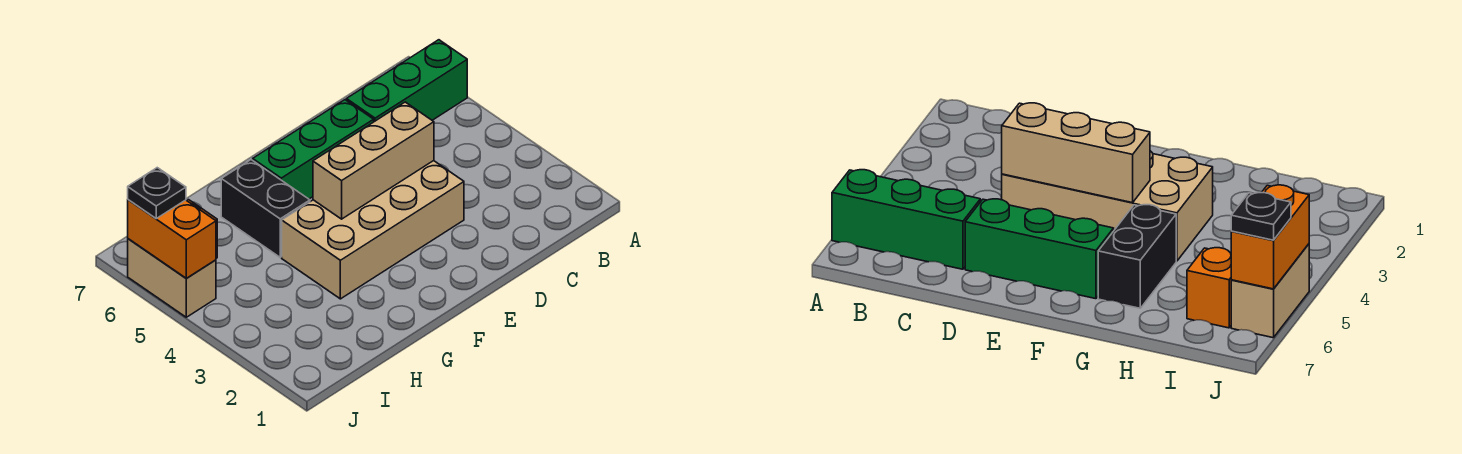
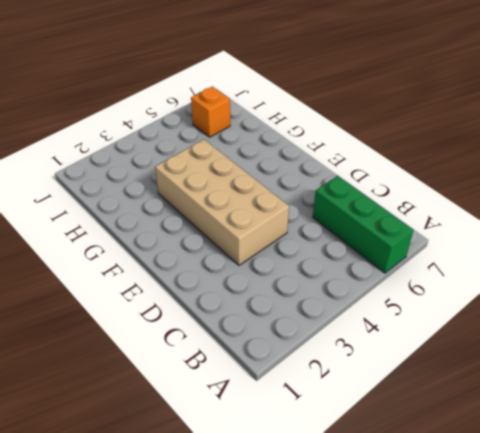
none -> green brick D6:F6 level 1
none -> black brick G5:G6 level 1

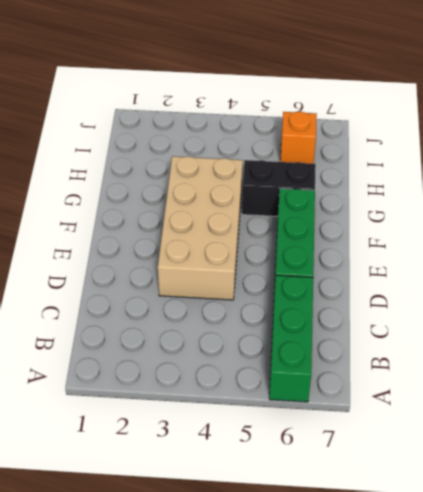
none -> tan brick J5:J6 level 1
none -> tan brick D4:F4 level 2

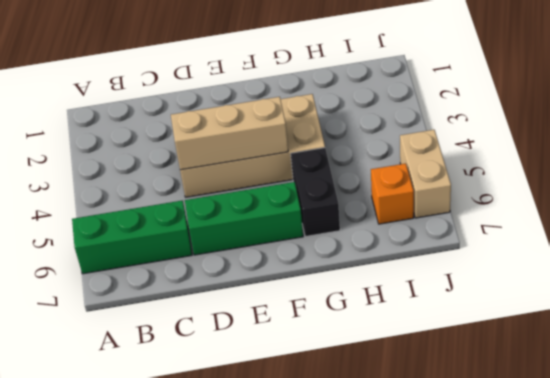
none -> orange brick J5:J6 level 2
none -> black plate J6 level 3

